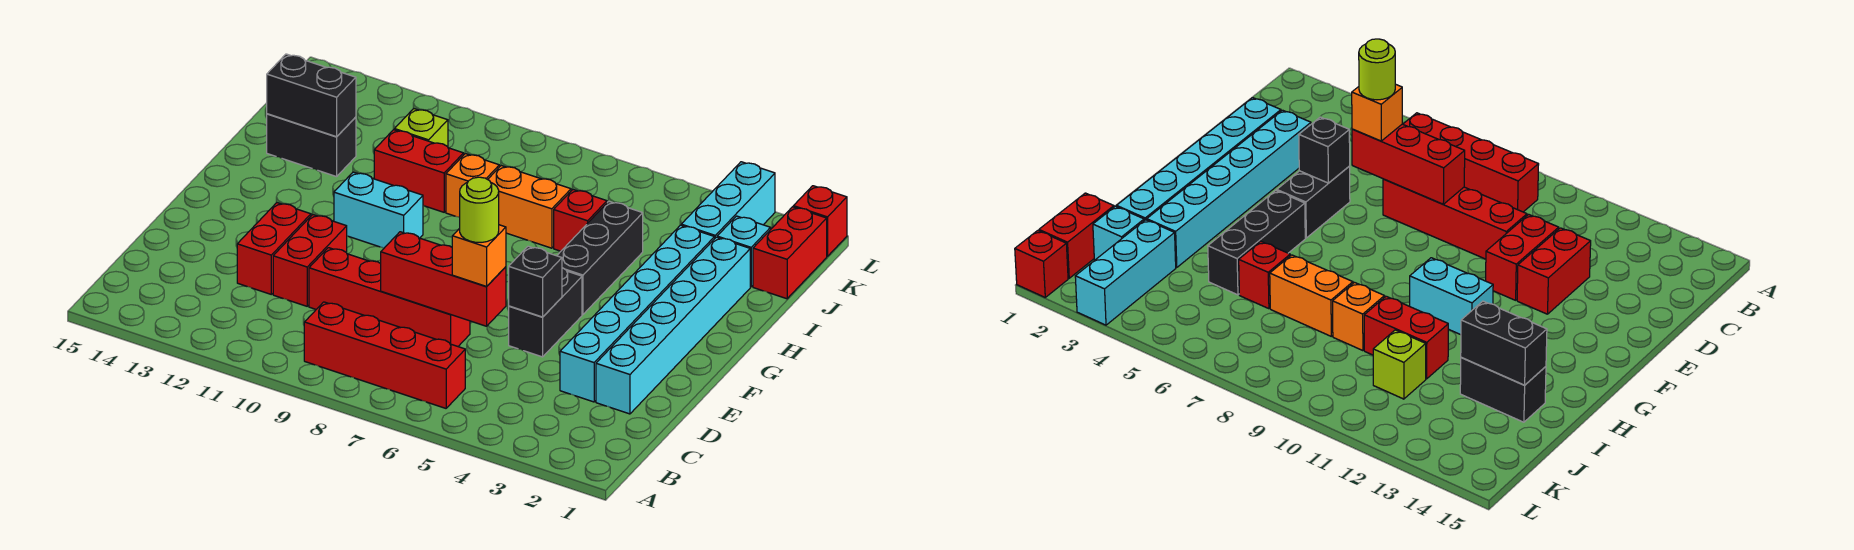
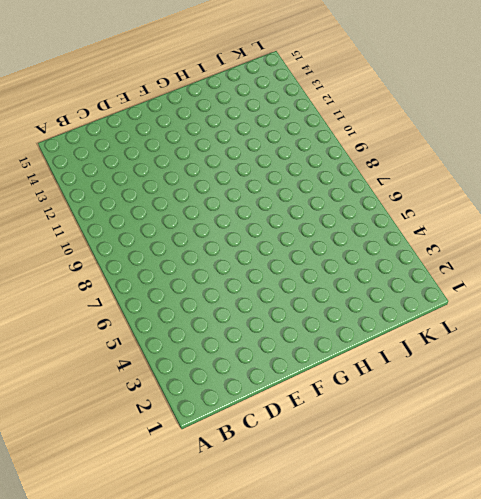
none -> red brick B6:B9 level 1
none -> cyan brick D2:I2 level 1
none -> cyan brick D3:I3 level 1

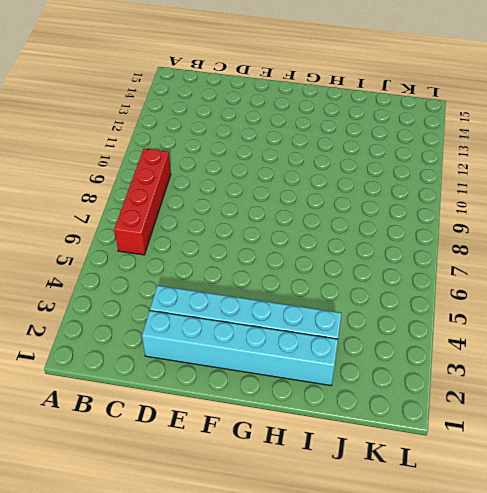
none -> red brick D7:D10 level 1
none -> red brick D11:E11 level 1
none -> red brick D12:E12 level 1

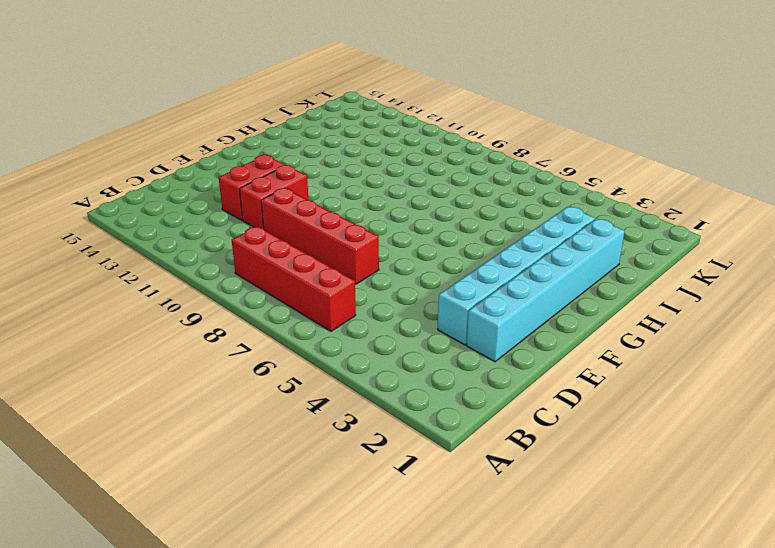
none -> black brick E5:F5 level 1
none -> black brick G5:I5 level 1
none -> cyan brick G10:G11 level 1

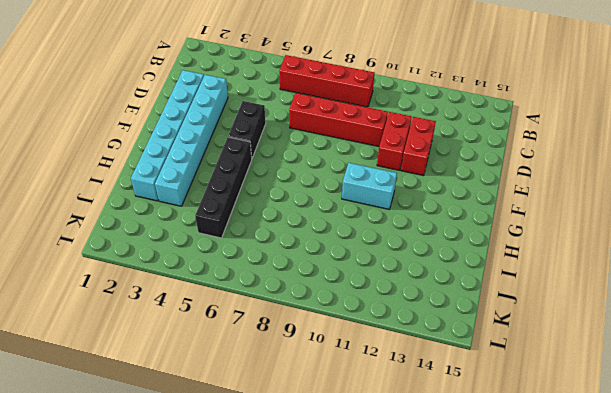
black brick G5:J5 level 1 -> black brick G5:I5 level 1
none -> red brick I6 level 1
none -> orange brick I7:I8 level 1
none -> orange brick I9 level 1

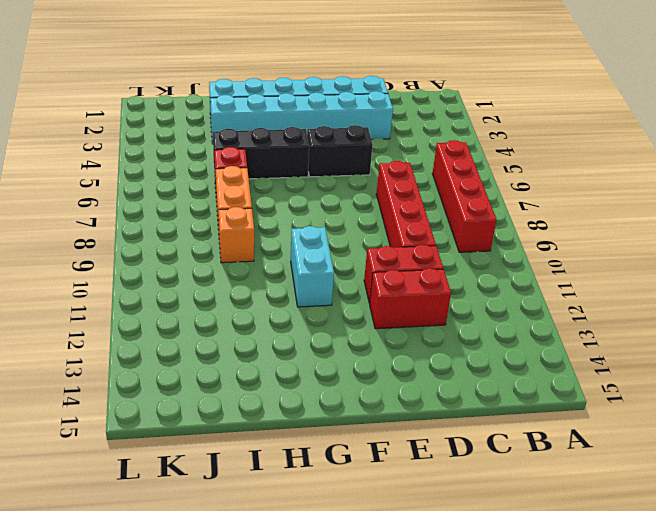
none -> red brick I10:I11 level 1
none -> black brick I13:I14 level 1
none -> red brick J1:K1 level 1

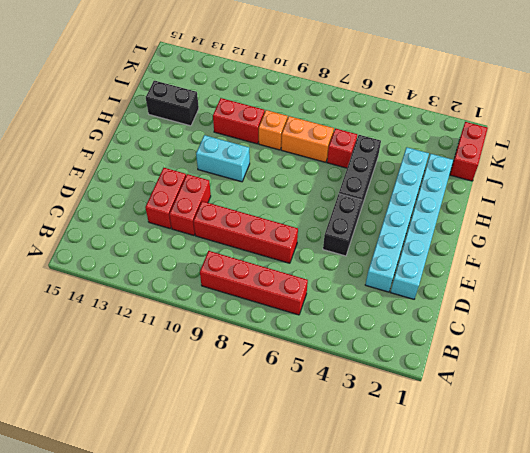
none -> cyan brick J2 level 1
none -> cyan brick J3:L3 level 1
none -> lime brick J11 level 1

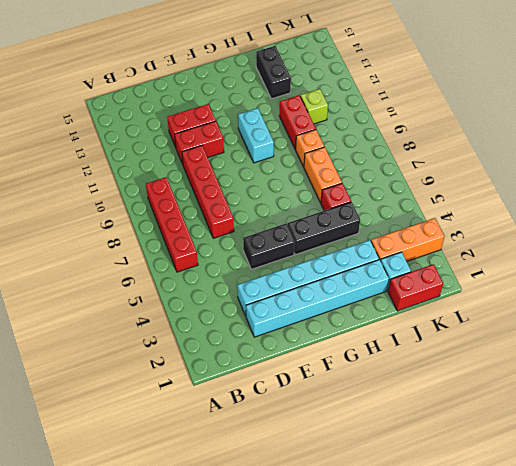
orange brick J3:L3 level 1 -> cyan brick J3:L3 level 1
none -> red brick L1 level 1
none -> red brick D6:D8 level 2
none -> black brick E5 level 2

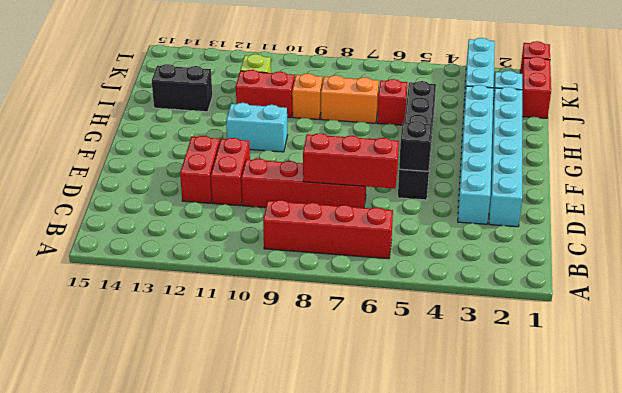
none -> black brick I13:I14 level 2
none -> orange brick D6 level 3
none -> lime round brick D6 level 4

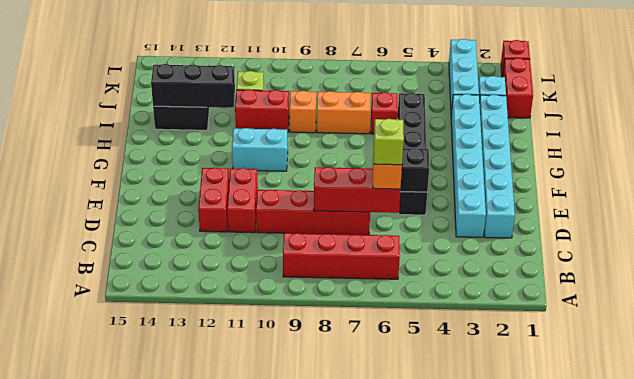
lime brick D6 level 4 -> lime round brick D6 level 4
black brick I12:I14 level 2 -> black brick I13:I14 level 2

